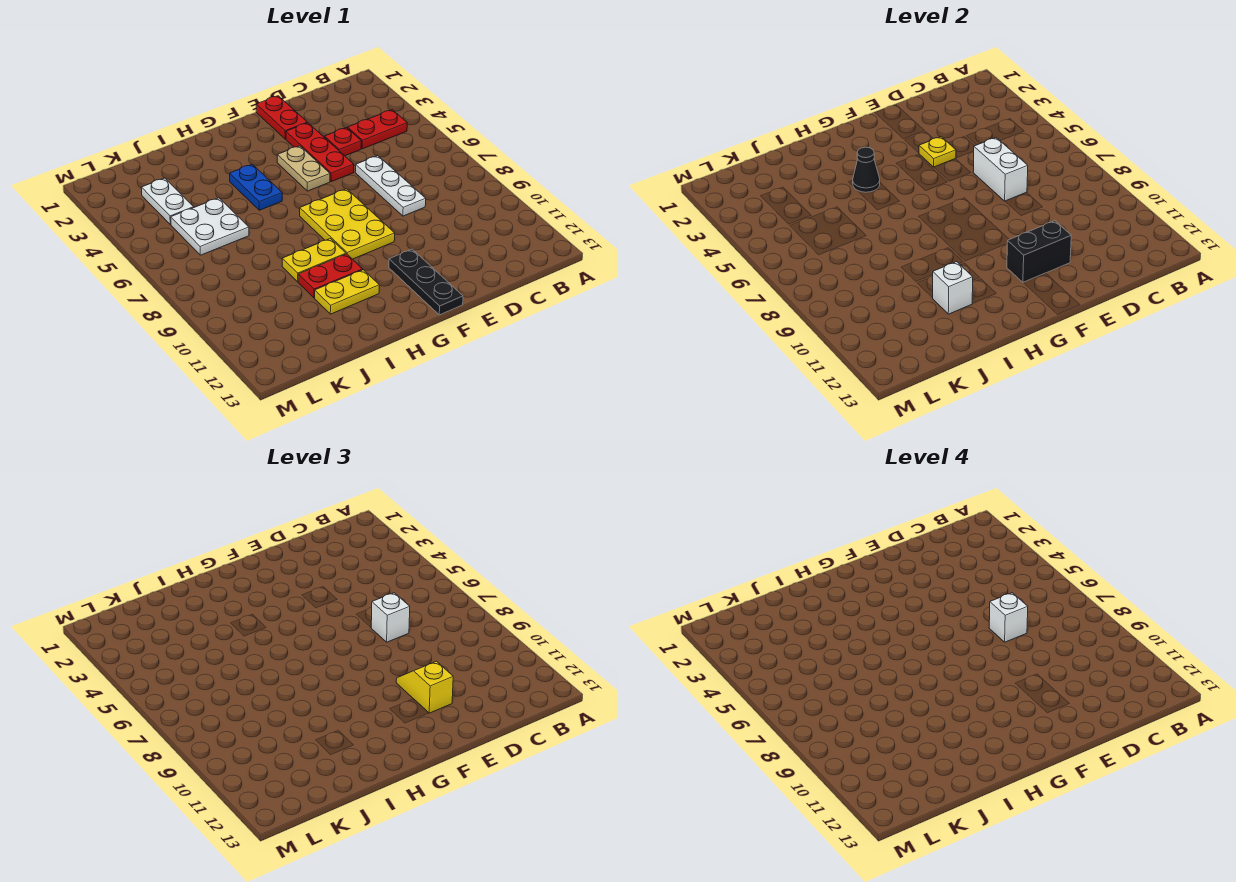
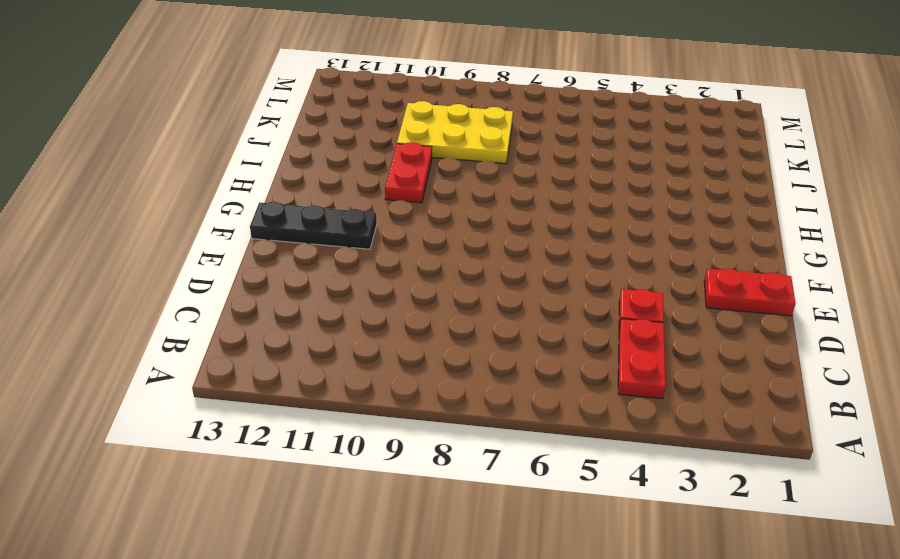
yellow plate J8:K10 level 1 -> yellow plate F7:G9 level 1
none -> white plate D6:D8 level 1
none -> red plate E3:E5 level 1
none -> tan plate F4:F5 level 1

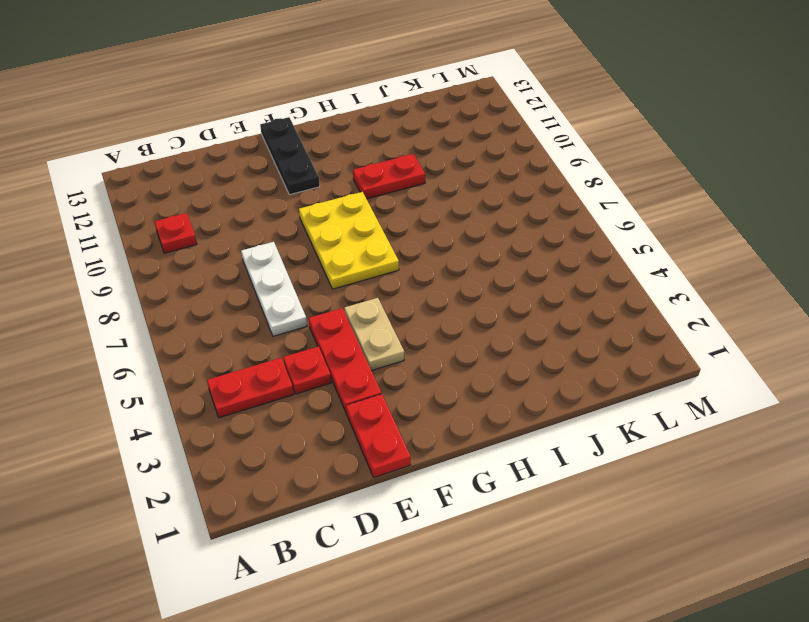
red plate B10 level 1 -> none
none -> blue plate H4:H5 level 1
none -> yellow plate H9:I9 level 1
none -> yellow plate H11:I11 level 1

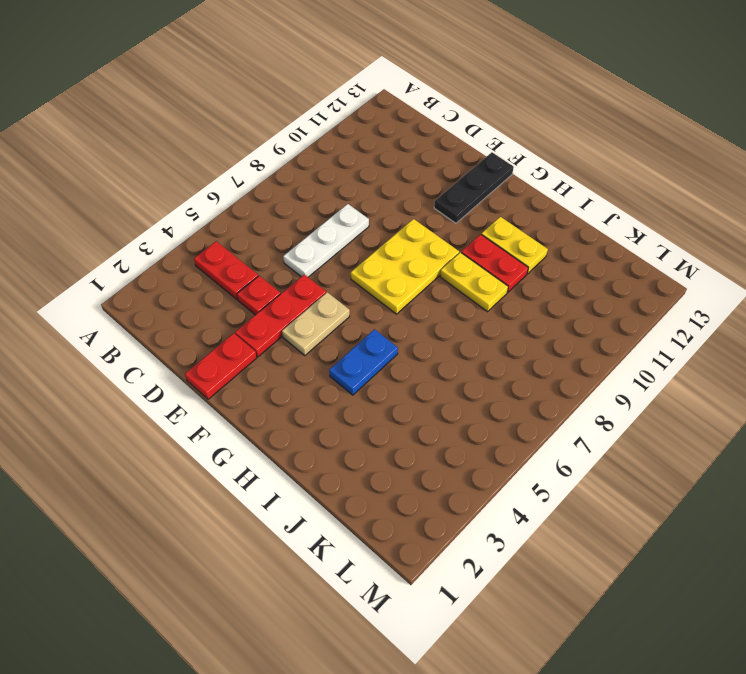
none -> white plate J5:K6 level 1
none -> white plate K3:K4 level 1
none -> white brick D6:D7 level 2

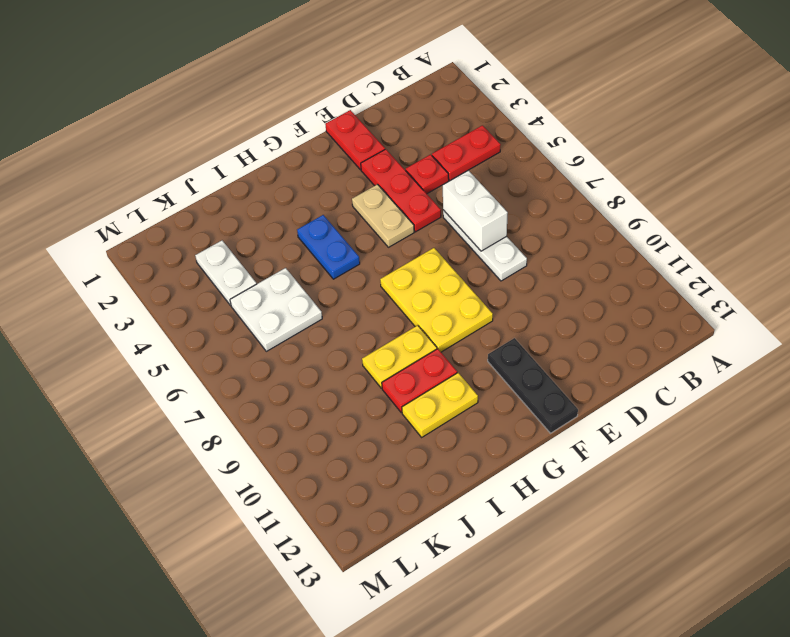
none -> yellow plate E4 level 2
none -> black brick E11:F11 level 2
none -> black cone H4 level 2

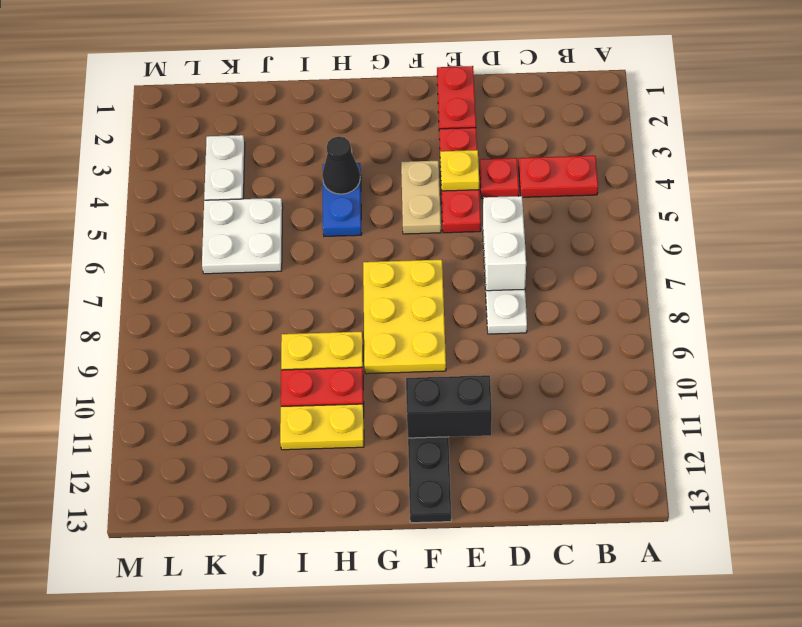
none -> white brick I11 level 2
none -> white brick D7 level 3
none -> yellow slope E10:E11 level 3 top 11

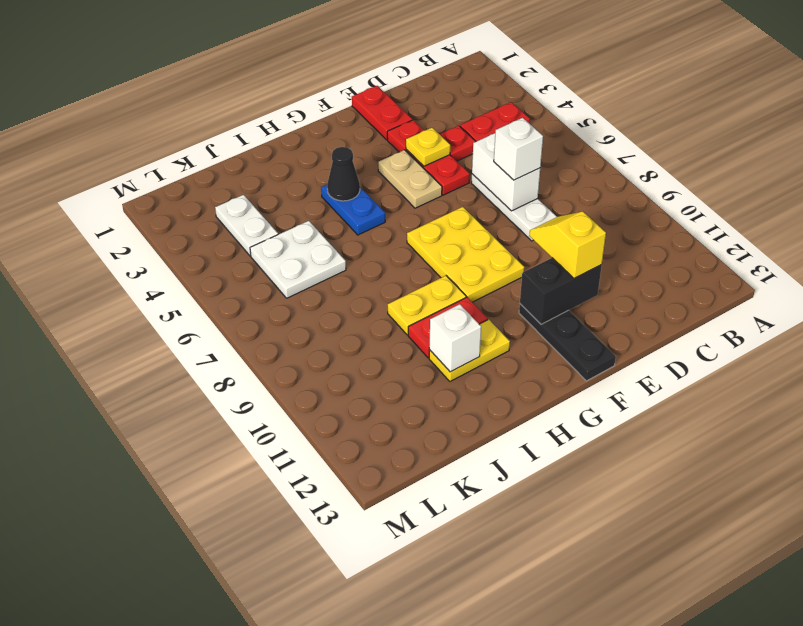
none -> white brick D7 level 4

